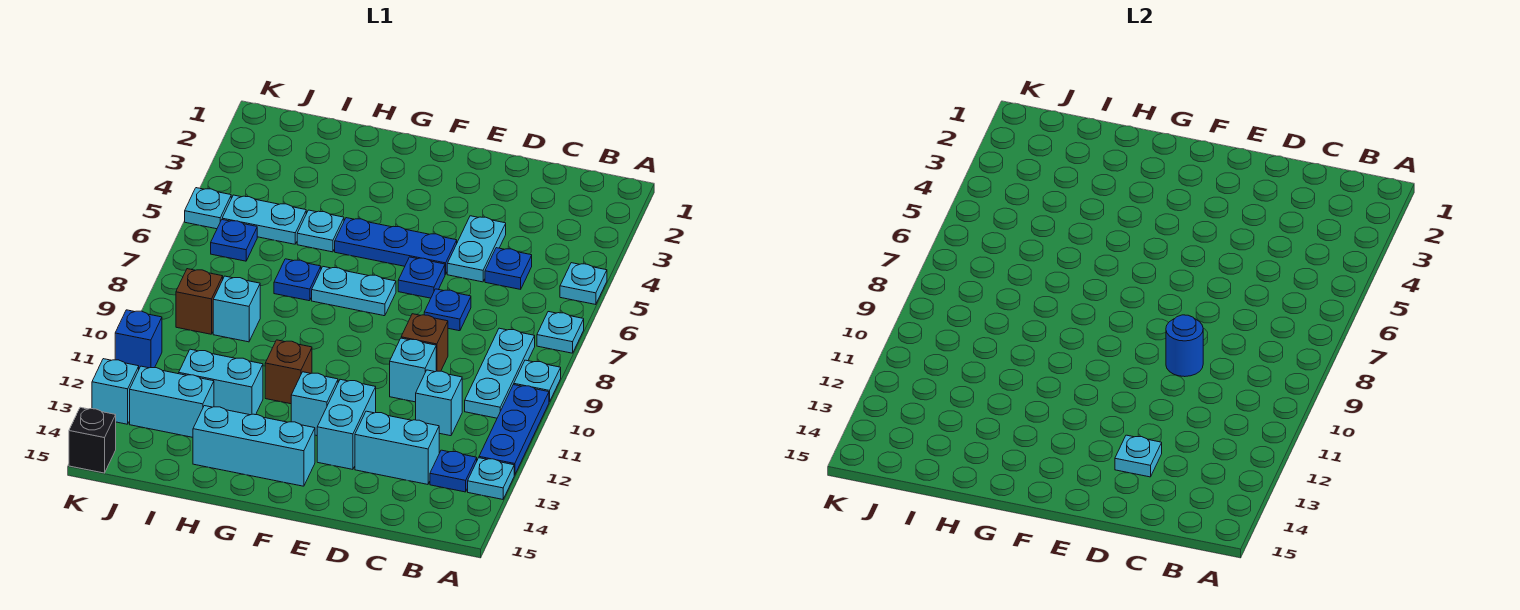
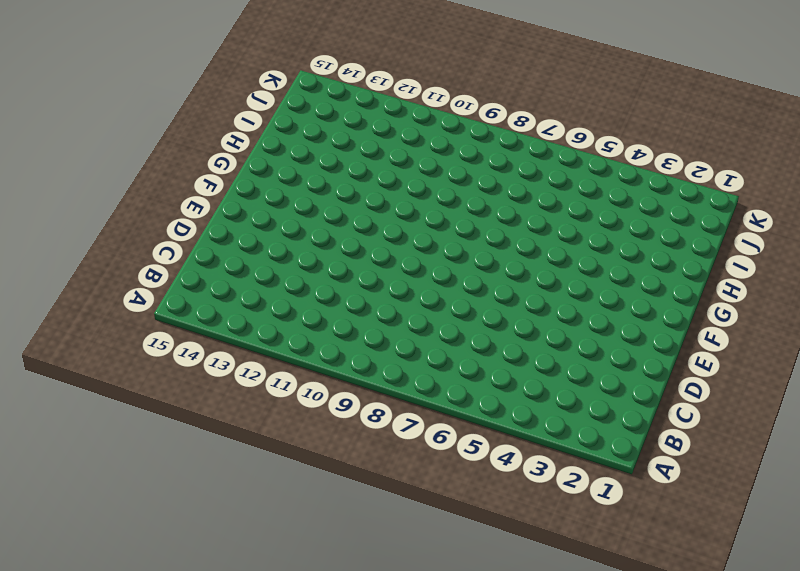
none -> cyan plate A5 level 1
none -> cyan plate A7 level 1
none -> cyan plate A9 level 1
none -> blue plate A10:A12 level 1

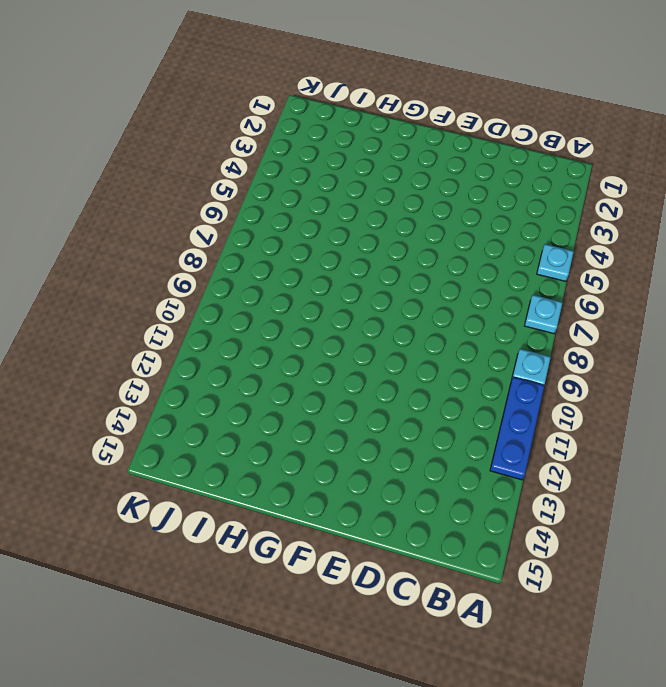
none -> cyan plate A13 level 1
none -> cyan plate B8:B10 level 1
none -> blue plate B13 level 1
none -> blue plate C5 level 1

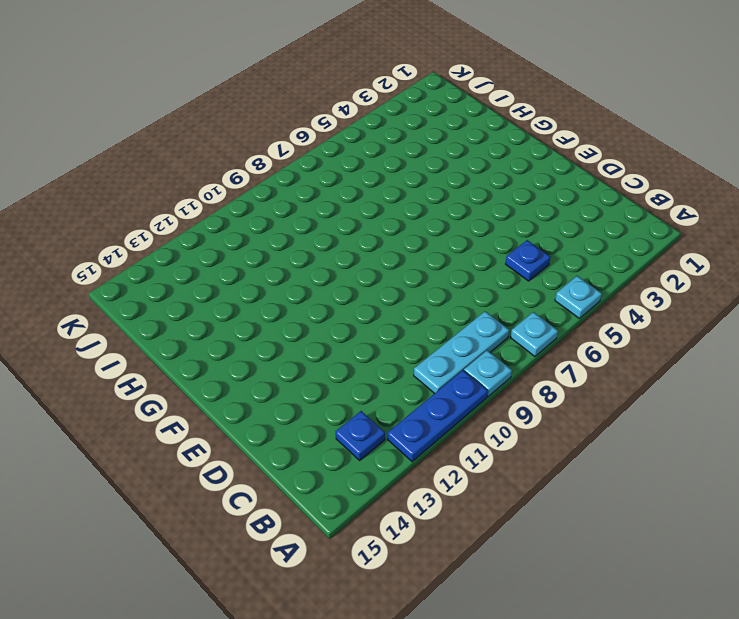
none -> cyan plate A13 level 1
none -> cyan brick C11 level 1
none -> cyan brick C13:D13 level 1
none -> cyan plate D4:D5 level 1

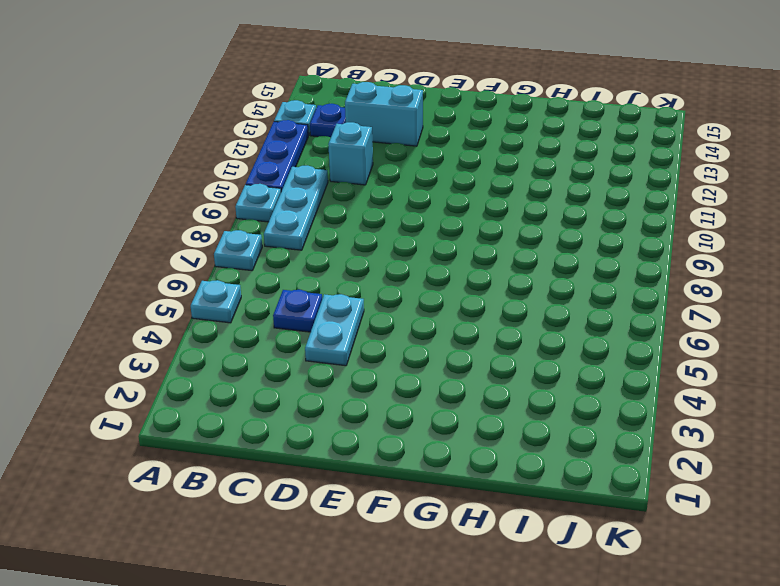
none -> blue plate D7 level 1
none -> brown brick D9 level 1
none -> cyan brick D10 level 1
none -> blue plate E5:G5 level 1

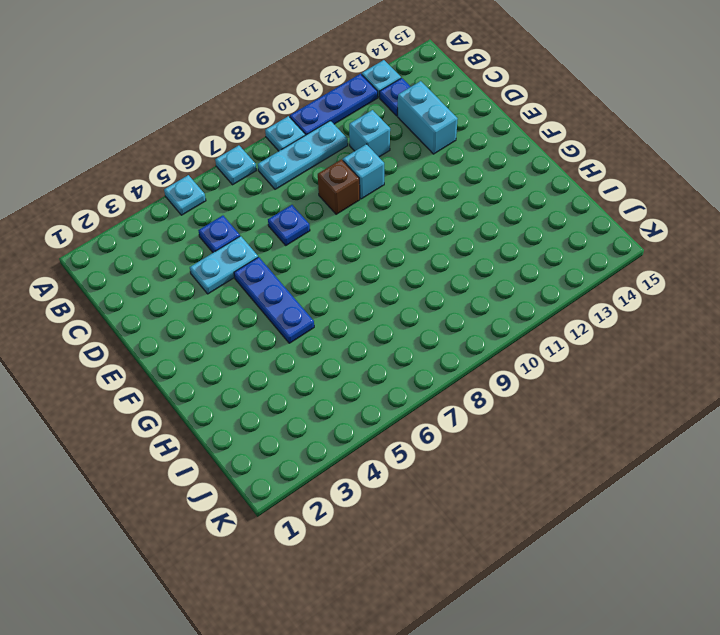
none -> blue plate E6 level 1
none -> cyan brick E12:E13 level 1
none -> cyan plate F7:G7 level 1
none -> cyan brick F12 level 1

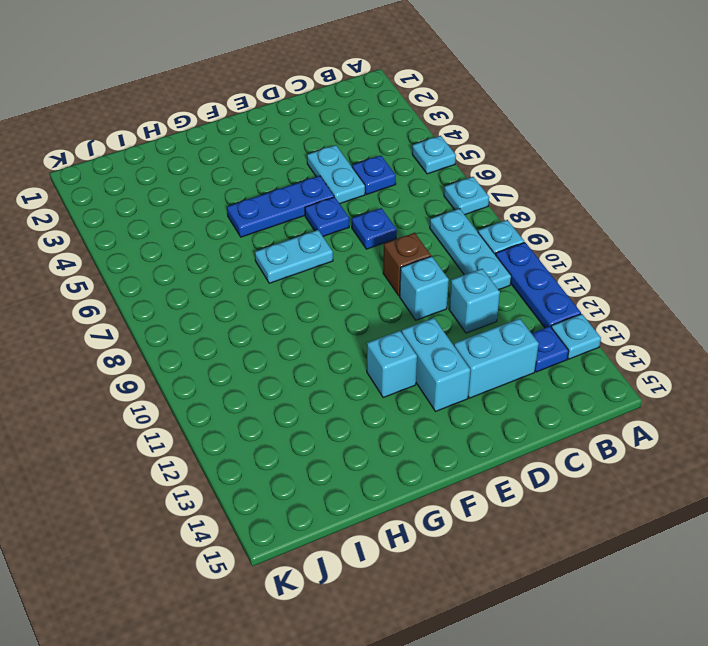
none -> cyan brick F14:H14 level 1
none -> brown brick G11 level 1
none -> cyan plate H5 level 1
none -> blue plate H7 level 1

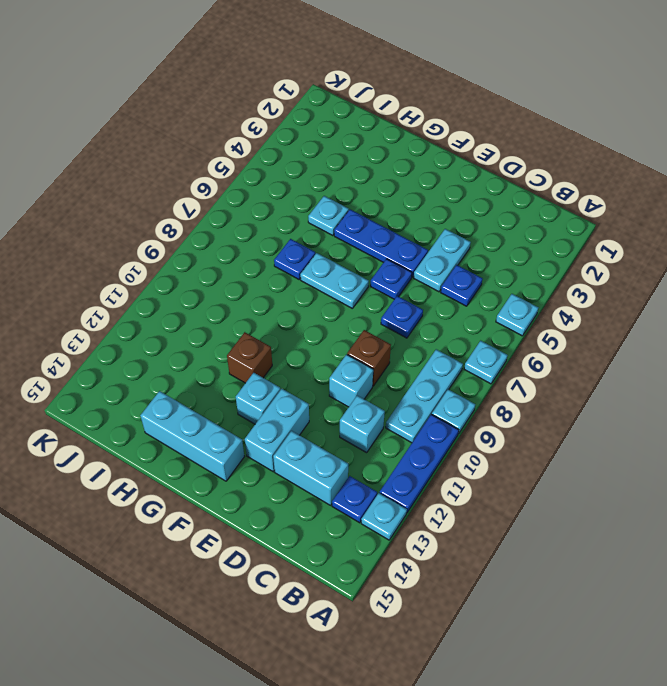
none -> cyan brick H12:I12 level 1
none -> cyan plate I5:J5 level 1
none -> cyan brick I9 level 1
none -> cyan brick I13:J13 level 1

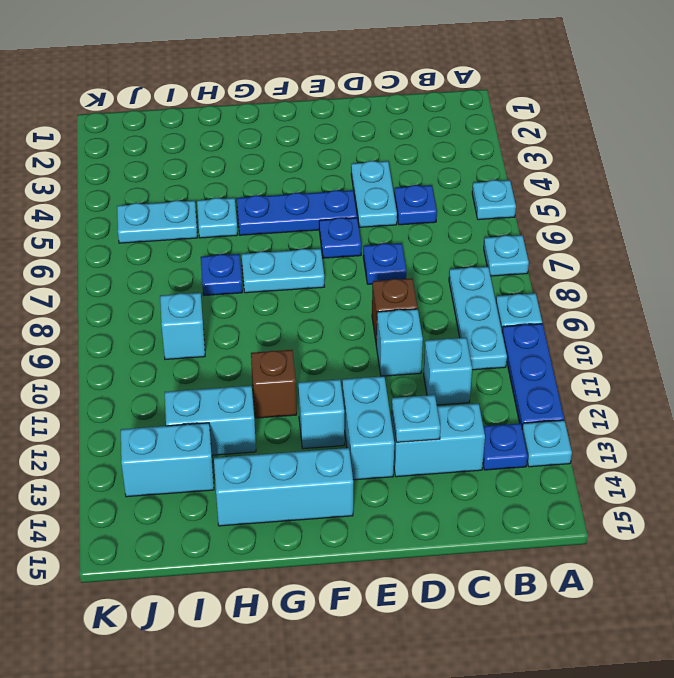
none -> blue plate J6 level 1
none -> brown brick J9 level 1
none -> cyan plate K5 level 1
none -> blue brick K11 level 1

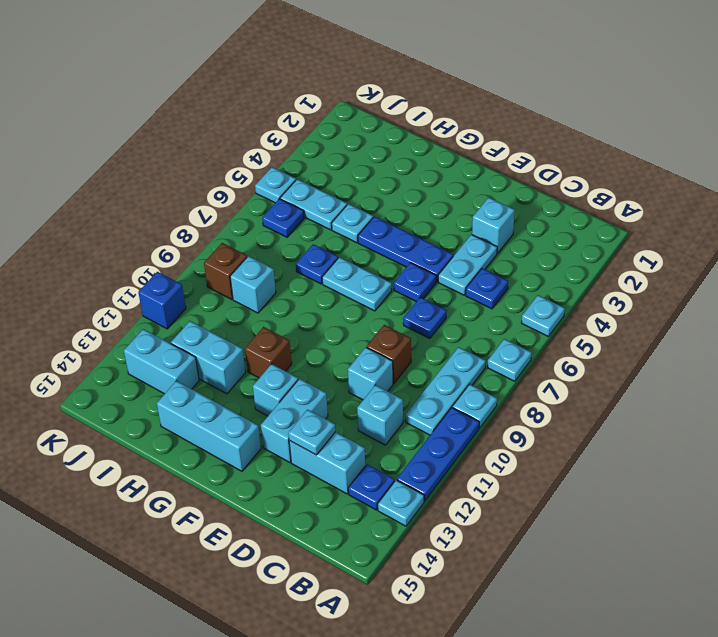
cyan brick D3 level 1 -> cyan brick K13 level 1
none -> black brick K15 level 1
none -> blue round brick D9 level 2

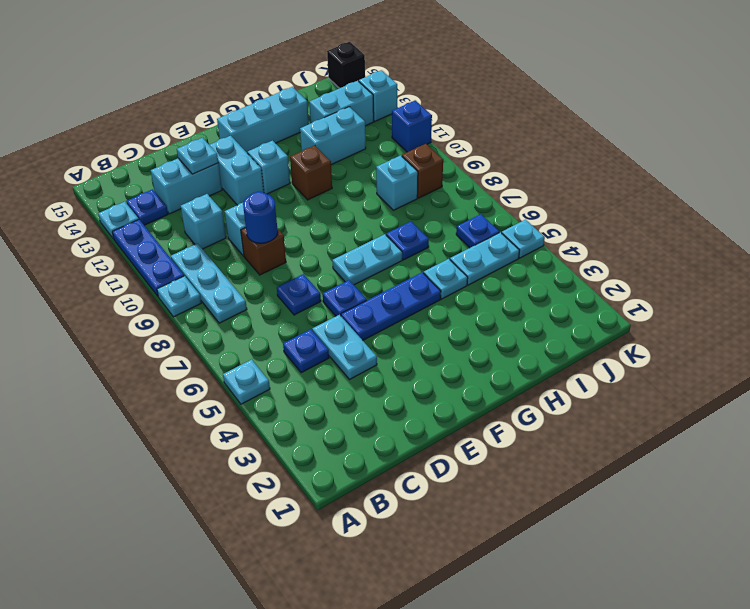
none -> cyan plate A7 level 1

